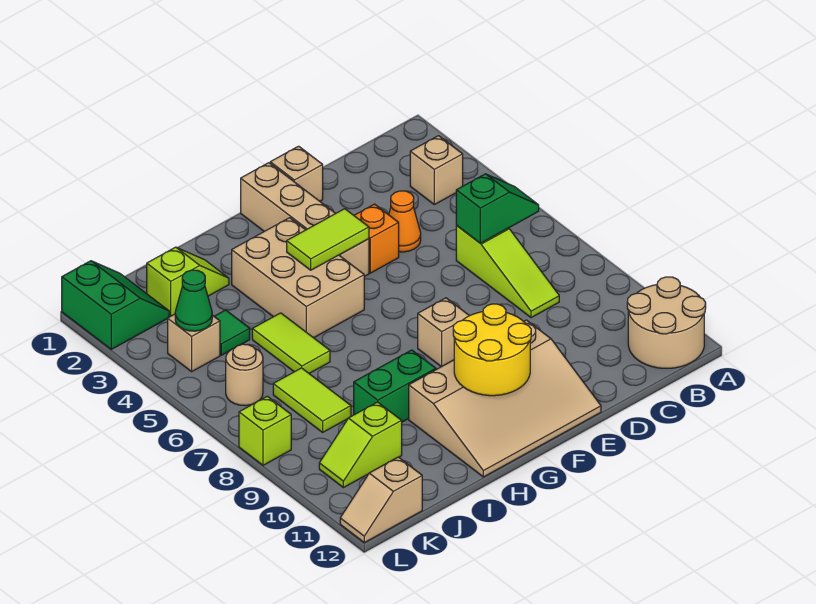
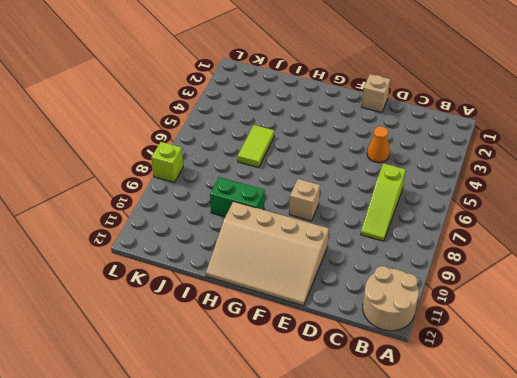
none -> tan brick B3 level 1
none -> orange brick E4 level 1
none -> tan brick F1:F4 level 1

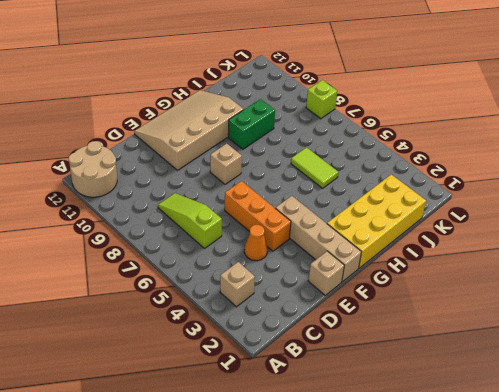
orange brick E4:E6 level 1 -> orange brick E4 level 1
yellow brick G1:J2 level 1 -> lime slope I2:J2 level 1 top J
none -> tan brick G3:H5 level 1
none -> green tile J4 level 1
none -> lime tile J7:J8 level 1

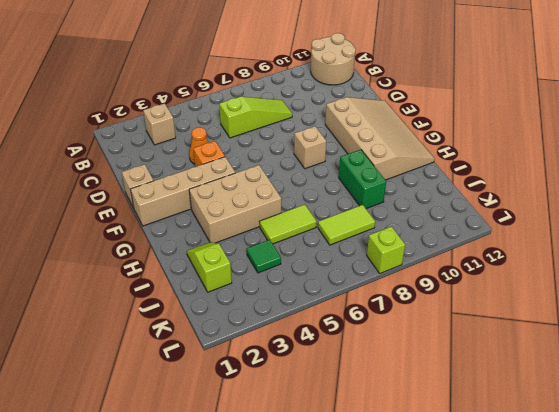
none -> lime slope J10:K10 level 1 top J
none -> green slope K1:L2 level 1 top L
none -> tan brick K4 level 1

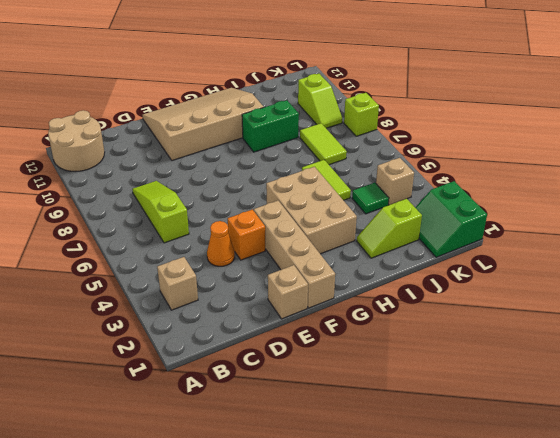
lime slope K9:K10 level 1 top 10 -> lime slope J10:K10 level 1 top J
none -> tan brick F8 level 1
none -> tan round brick K6 level 1
none -> tan slope K12:L12 level 1 top K

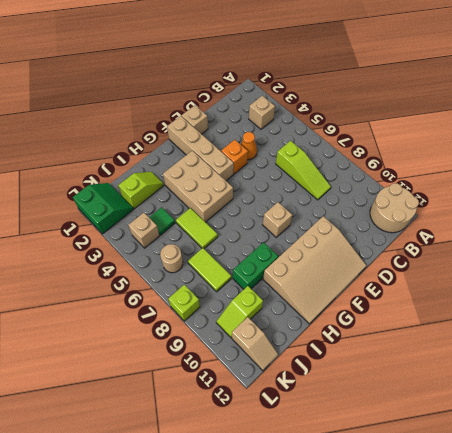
tan slope K11:K12 level 1 top 11 -> tan slope K12:L12 level 1 top K
none -> green slope B6:C6 level 2 top C
none -> lime tile F4:G4 level 2
none -> yellow round brick F10:G11 level 2

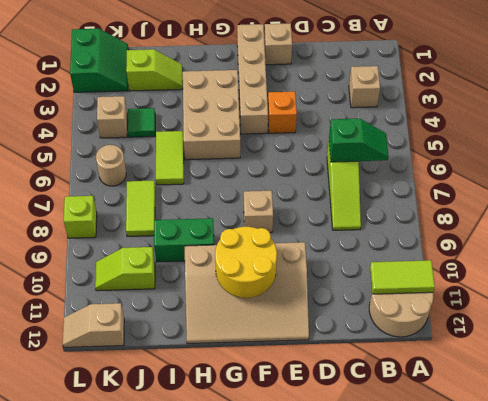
lime tile A11:B11 level 2 -> lime tile F4:G4 level 2
none -> orange cone D4 level 1
none -> green cone K4 level 2

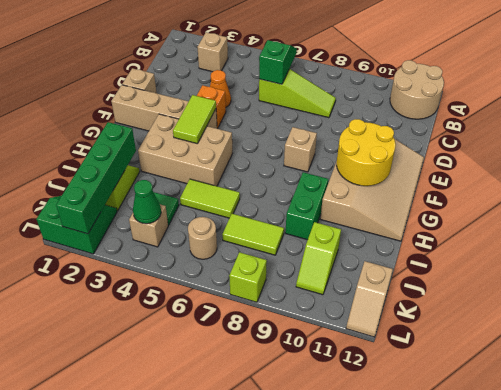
green brick I2:L2 level 2 -> none

